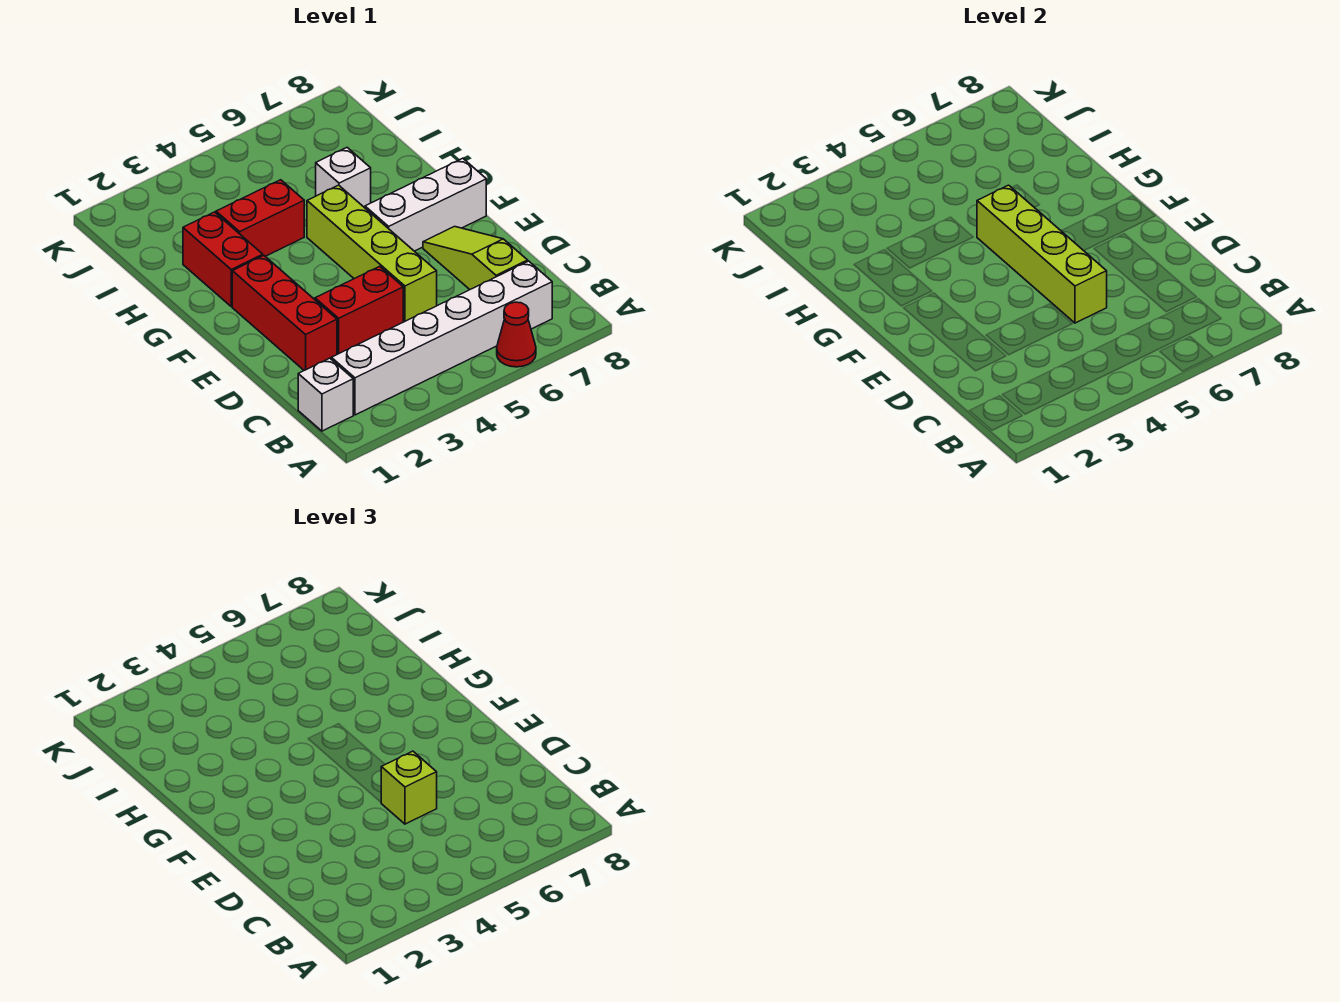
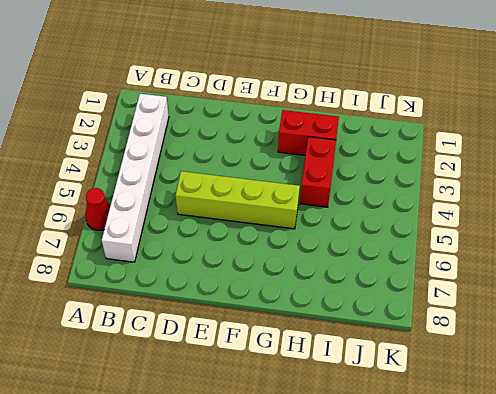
none -> white brick B1 level 1
none -> lime slope C7:E7 level 1 top C
none -> red brick D2:F2 level 1

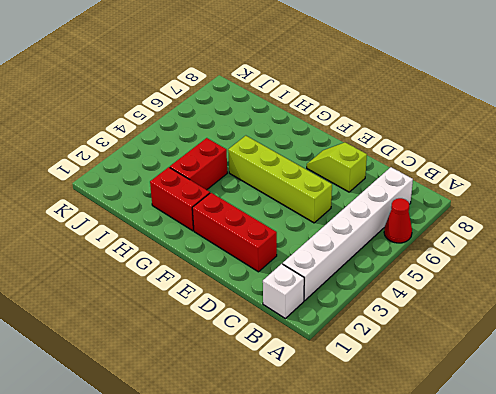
lime slope D7:E7 level 1 top D -> lime slope C7:E7 level 1 top C
none -> red brick D3:D4 level 1
none -> white brick F6:F8 level 1
none -> white brick H6 level 1

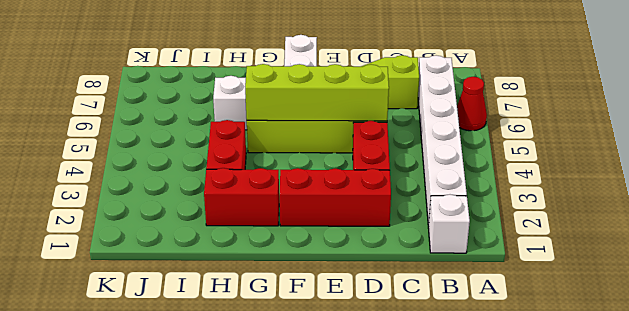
none -> lime brick D5 level 3

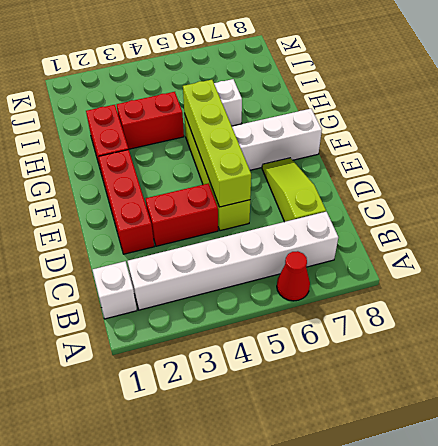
none -> lime brick D5 level 3

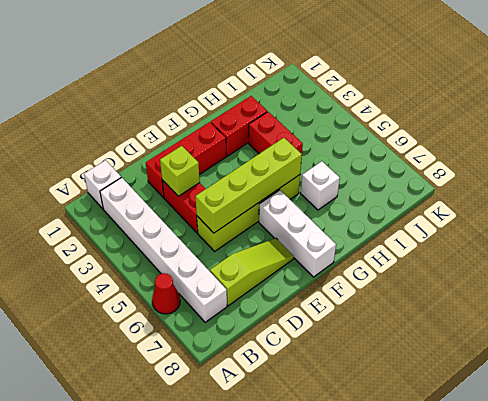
lime brick D3 level 2 -> lime brick D5 level 3

